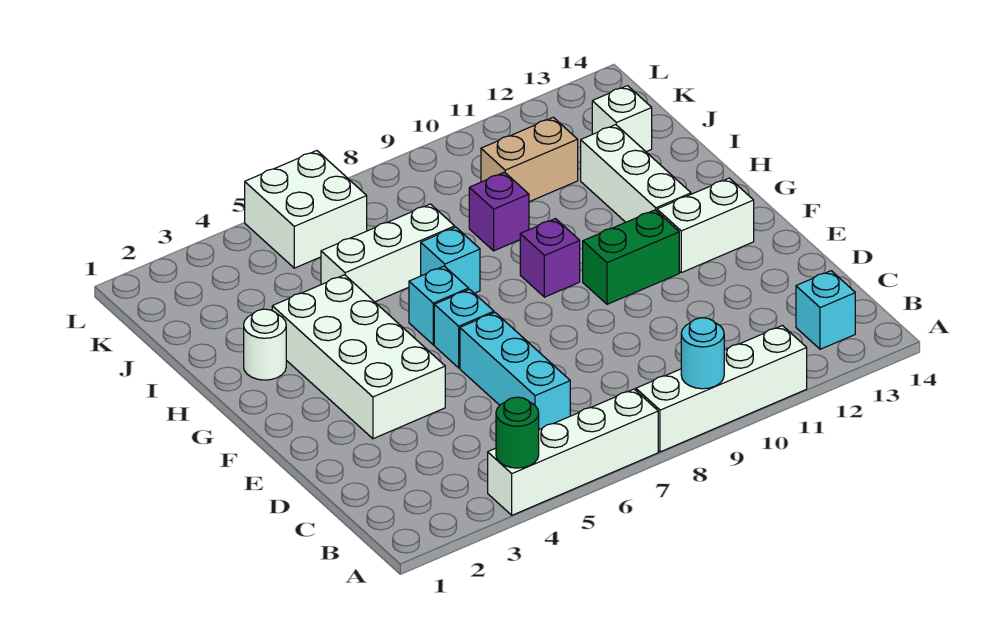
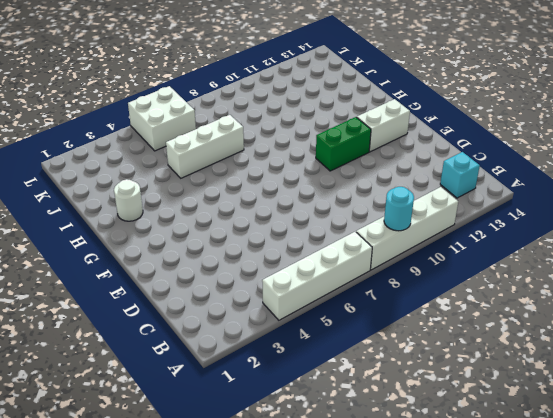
none -> cyan brick C6:E6 level 1
none -> white brick E3:H4 level 1
none -> cyan brick F6 level 1

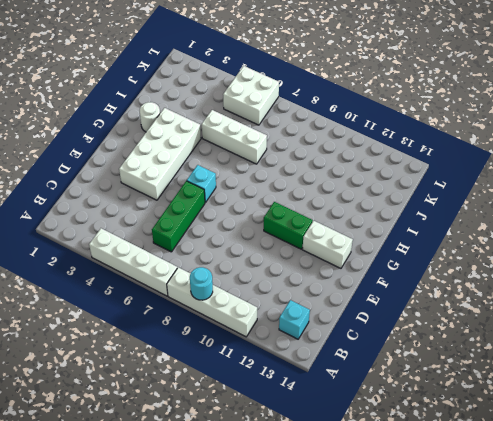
green brick C6:E6 level 1 -> cyan brick C6:E6 level 1
none -> cyan brick G6 level 1
none -> purple brick G9 level 1
none -> white brick G12:I12 level 1

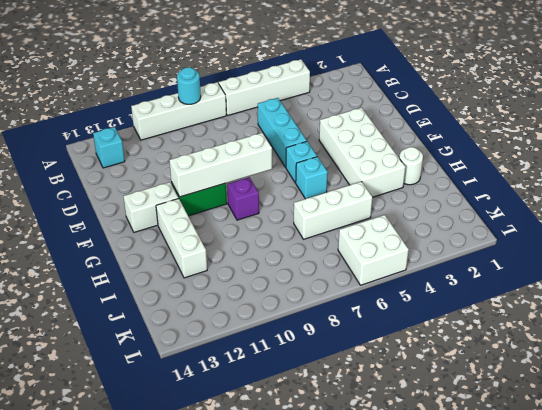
white brick F8:F11 level 2 -> none
none -> cyan brick H7 level 1
none -> purple brick I9 level 1
none -> tan brick J10:J11 level 1

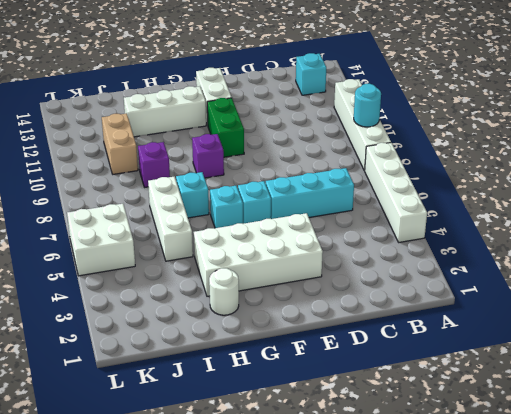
none -> white brick J13 level 1
none -> green round brick A4 level 2

